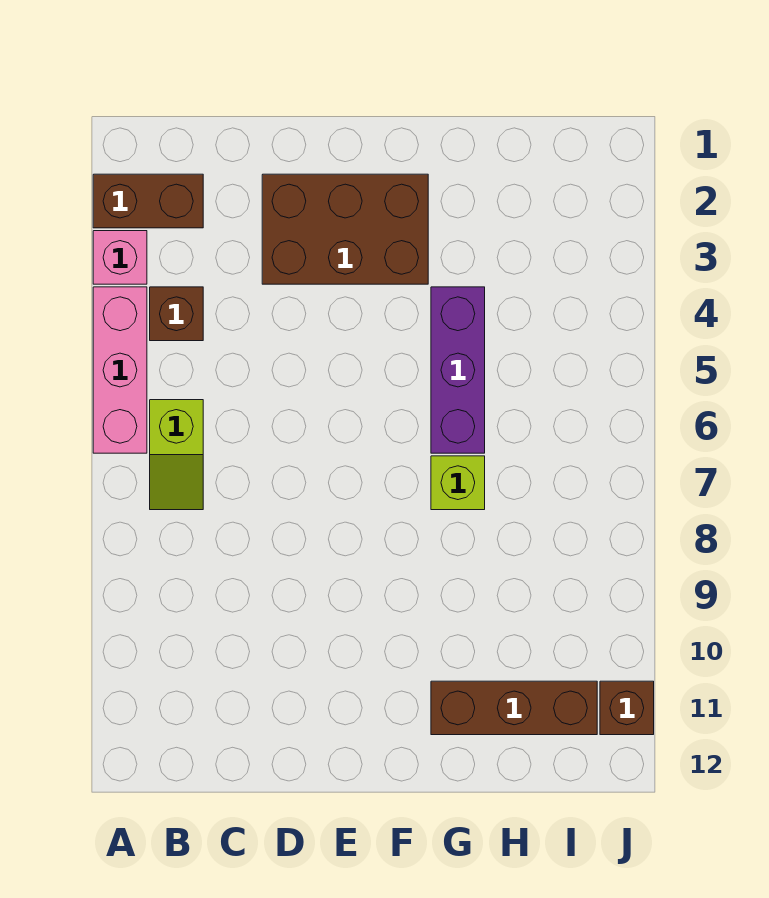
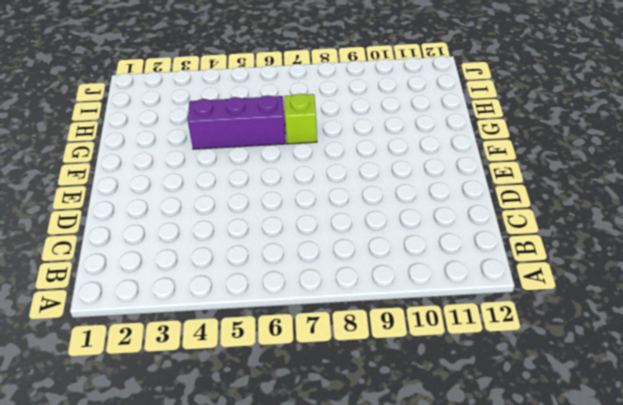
none -> brown brick A2:B2 level 1
none -> pink brick A3 level 1

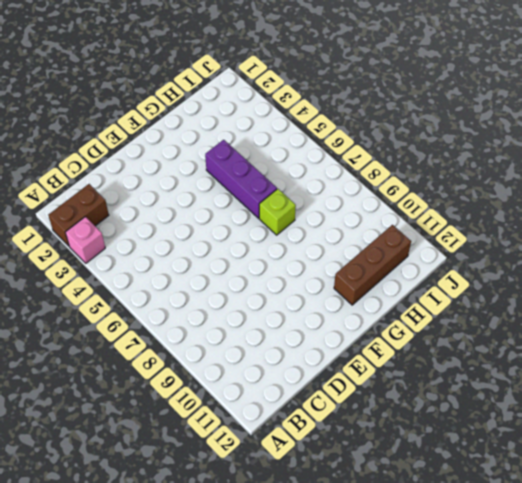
none -> pink brick A4:A6 level 1
none -> brown brick B4 level 1

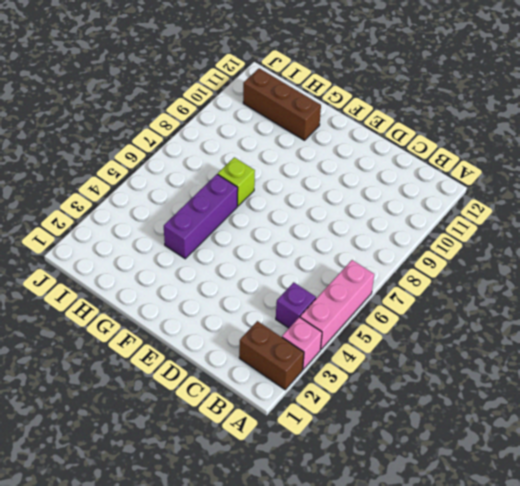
purple brick B4 level 1 -> brown brick B4 level 1
none -> lime slope B6:B7 level 1 top 6
none -> brown brick D2:F3 level 1

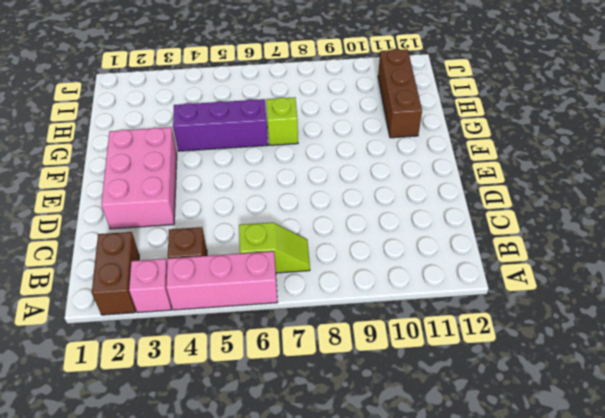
pink brick D2:F3 level 1 -> brown brick D2:F3 level 1
none -> brown brick J11 level 1

